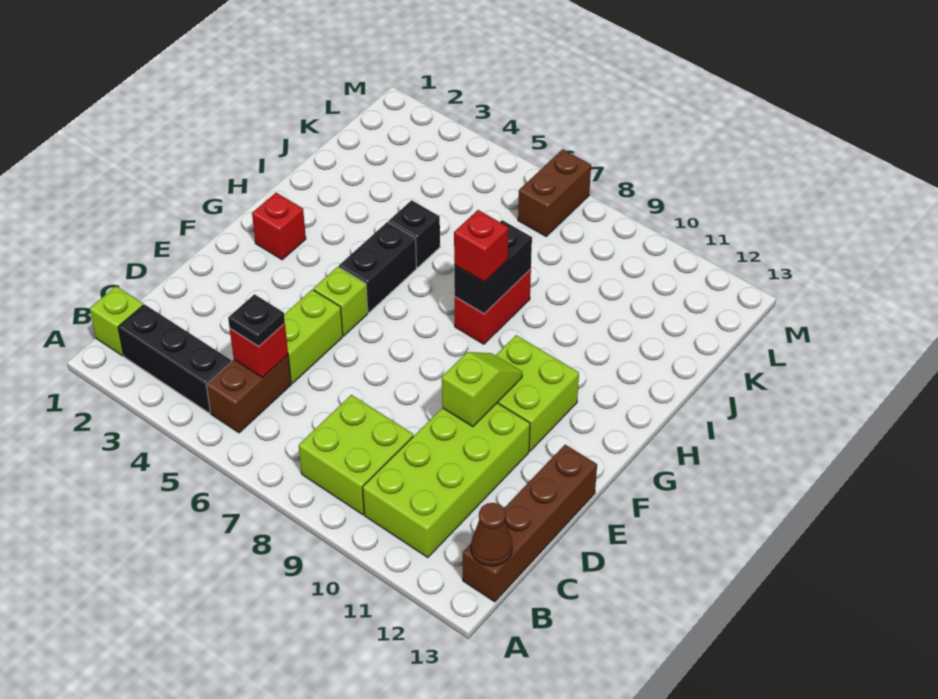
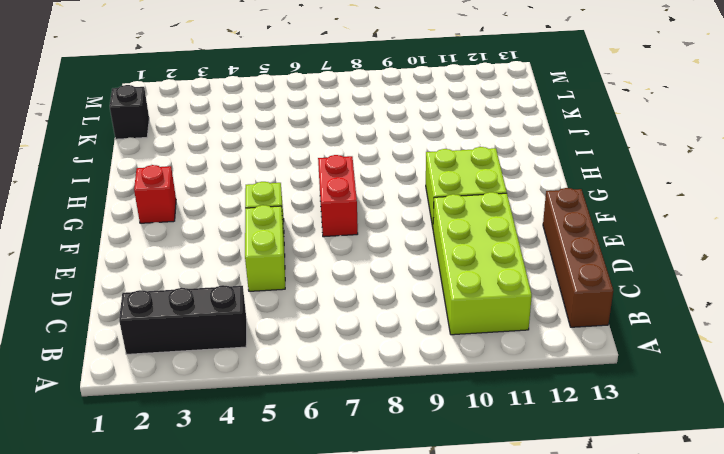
red brick F7:G7 level 1 -> red brick H8:I8 level 1
black brick K1 level 1 -> black brick I5 level 1
none -> lime brick B1 level 1
none -> brown brick B5:C5 level 1
none -> lime brick B8:C9 level 1

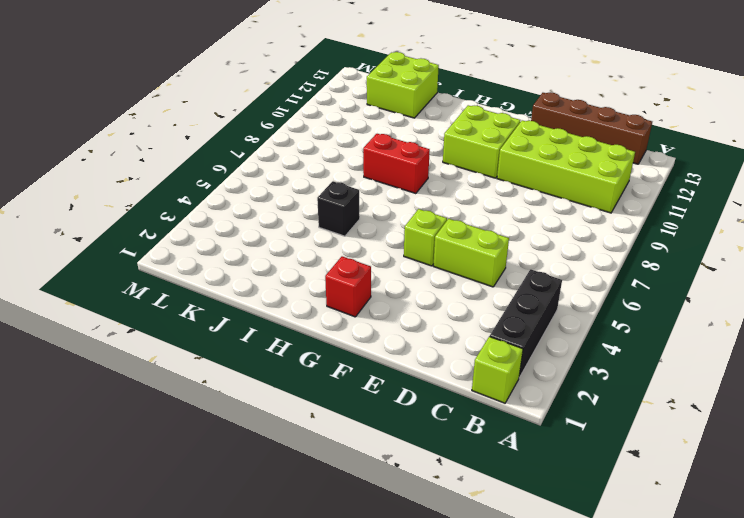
lime brick J12:K13 level 1 -> lime brick B8:C9 level 1
none -> brown brick B5:C5 level 1
none -> black brick G5:H5 level 1
none -> brown brick L7:M7 level 1

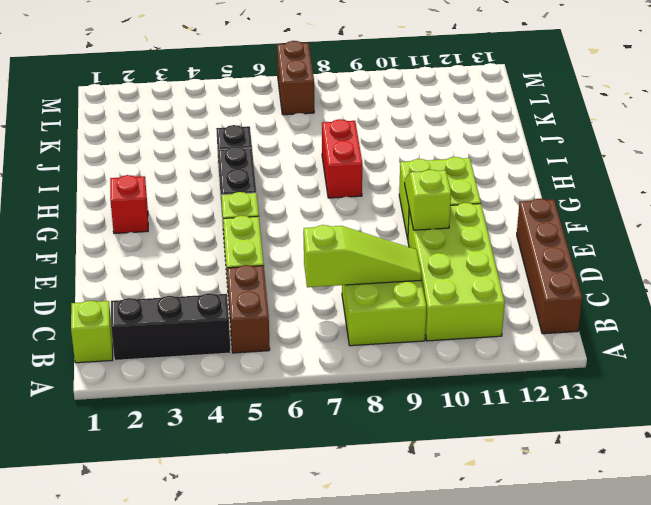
lime slope C7:C9 level 2 top 7 -> none
none -> brown cone B13 level 2
none -> red brick C5 level 2
none -> black brick H8:I8 level 2

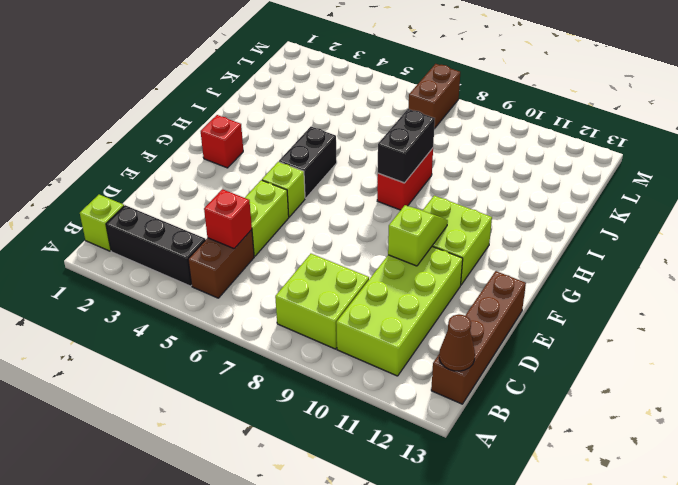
none -> black brick I5 level 1
none -> black plate C5 level 3
none -> red brick H8 level 3

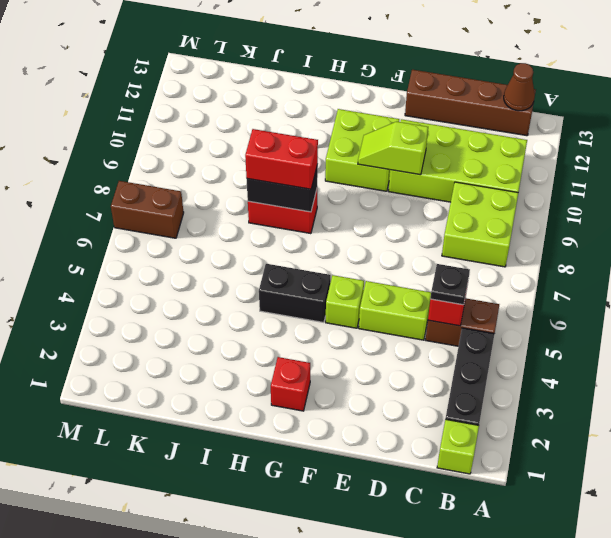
red brick H8:I8 level 3 -> red brick H8 level 3
none -> black brick I5 level 1

